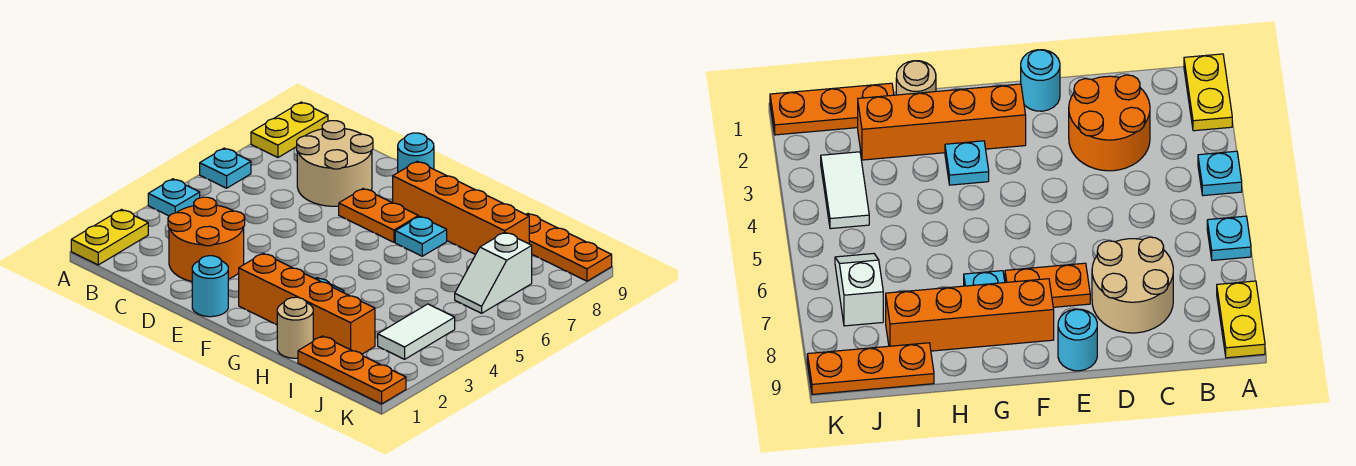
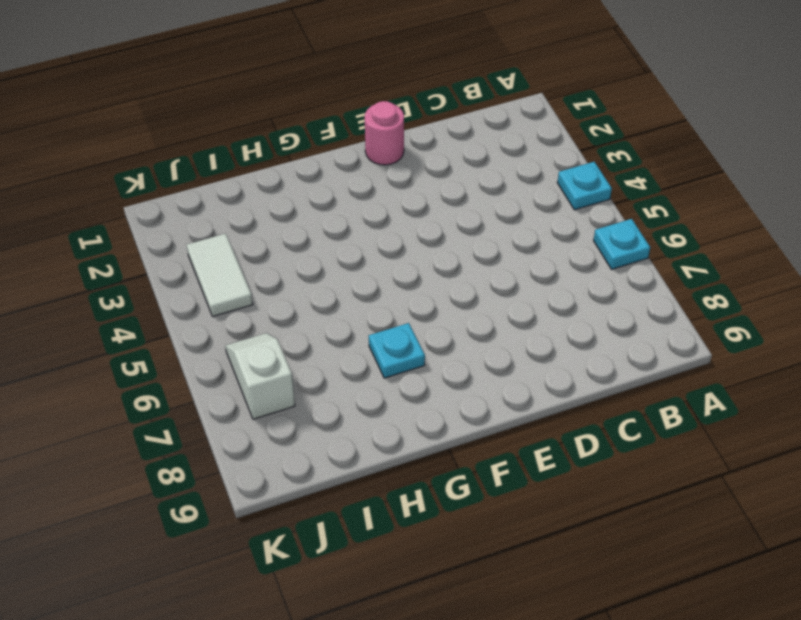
pink round brick E1 level 1 -> cyan round brick E1 level 1
none -> yellow plate A1:A2 level 1
none -> yellow plate A8:A9 level 1
none -> orange round brick C2:D3 level 1

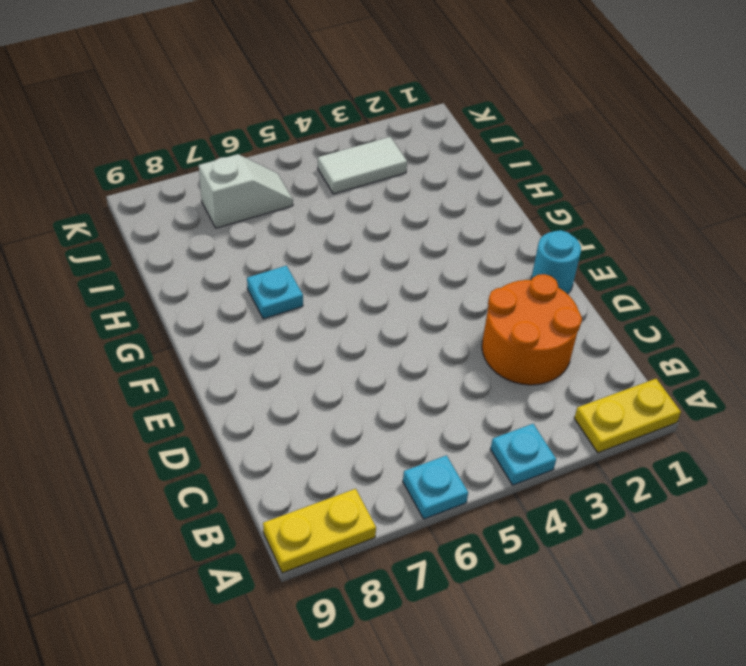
none -> tan round brick C7:D8 level 1
none -> orange plate E7:F7 level 1
none -> cyan round brick E9 level 1

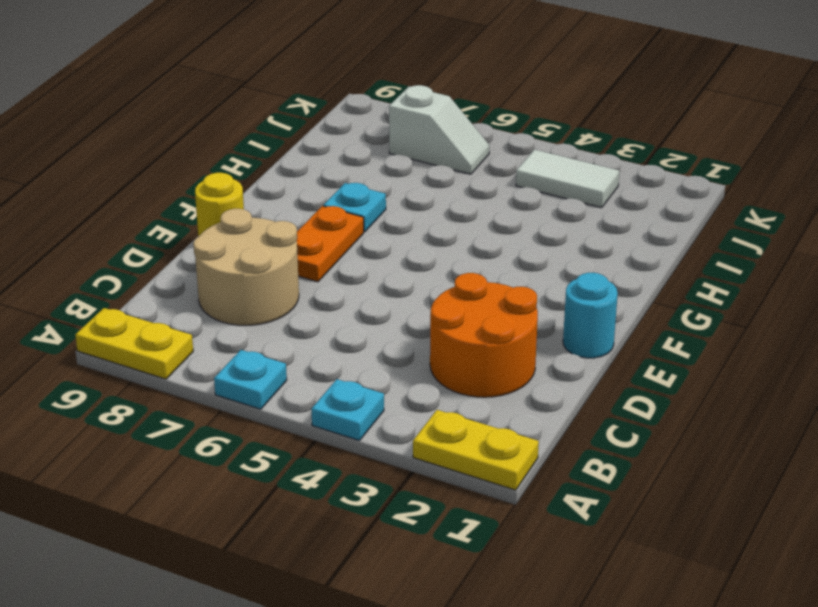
yellow round brick E9 level 1 -> cyan round brick E9 level 1
none -> orange brick F2:I2 level 1
none -> orange brick F8:I8 level 1
none -> cyan plate G3 level 1

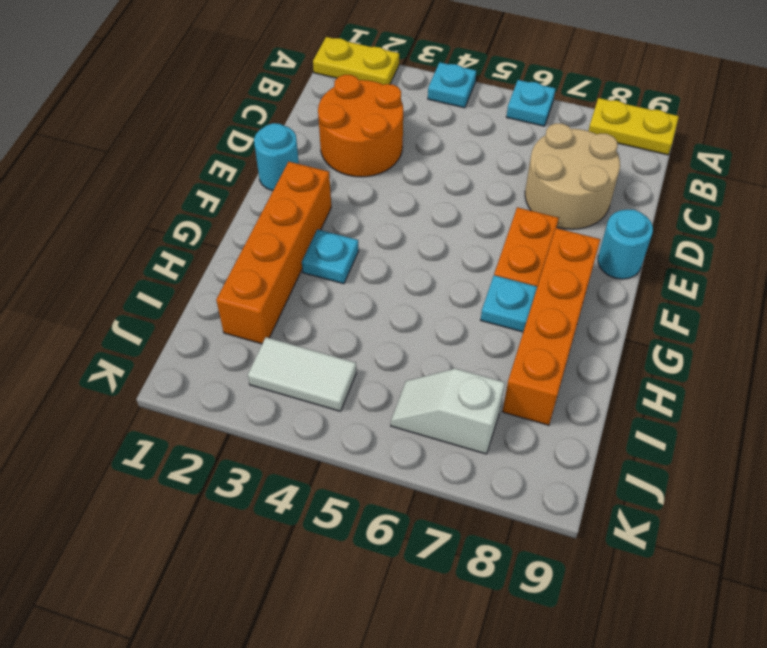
none -> tan round brick H1 level 1
none -> orange plate I1:K1 level 1
none -> orange plate I9:K9 level 1

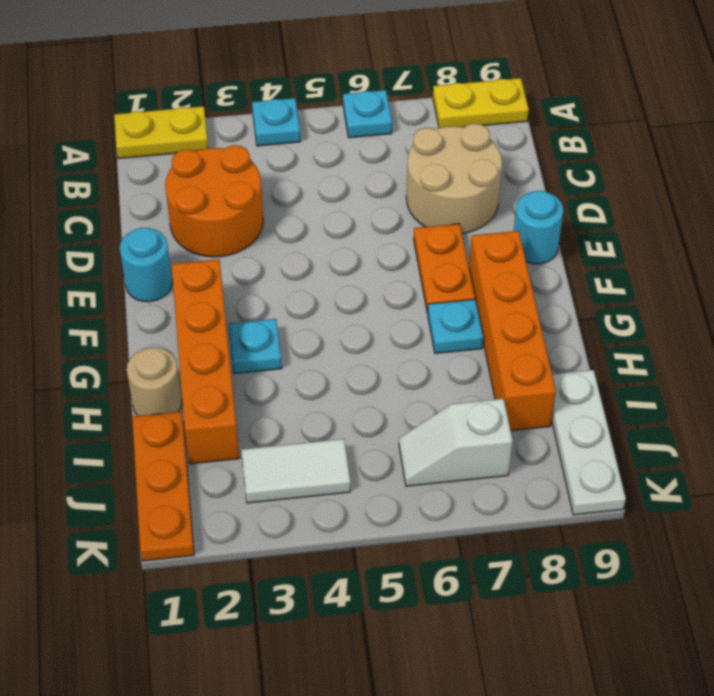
white plate I9:K9 level 1 -> orange plate I9:K9 level 1

